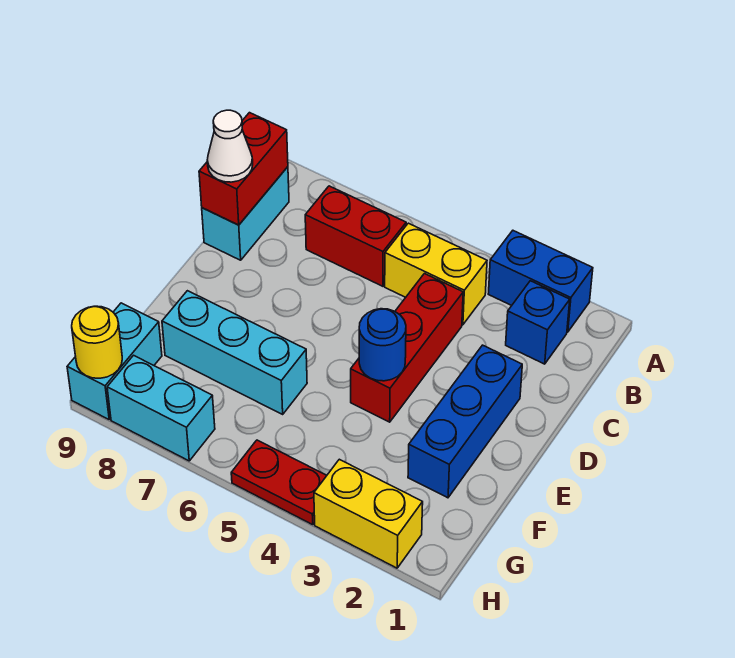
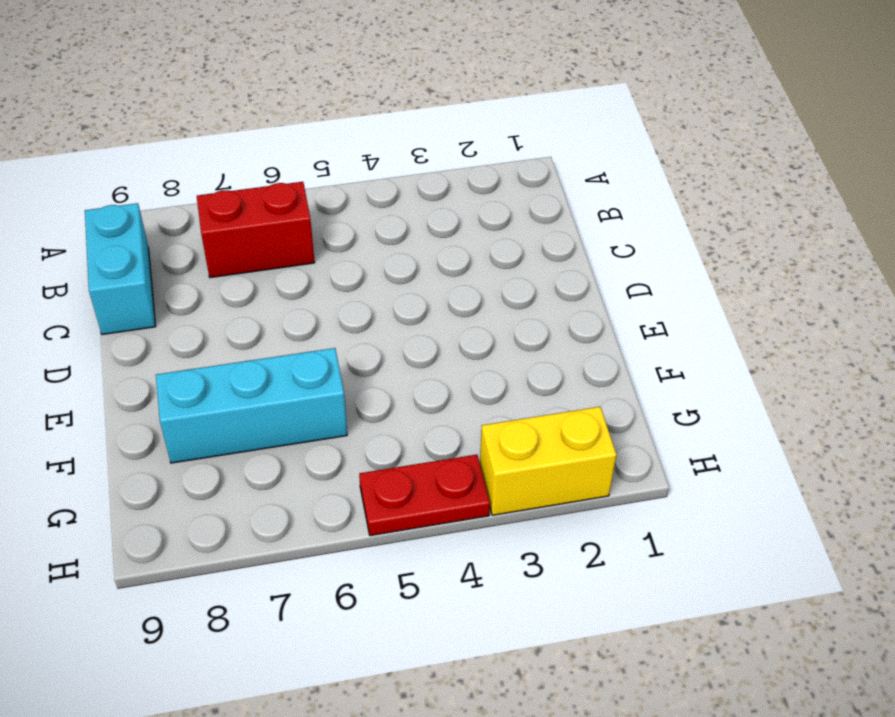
none -> blue brick A2:A3 level 1
none -> blue brick B2 level 1
none -> yellow brick B4:B5 level 1

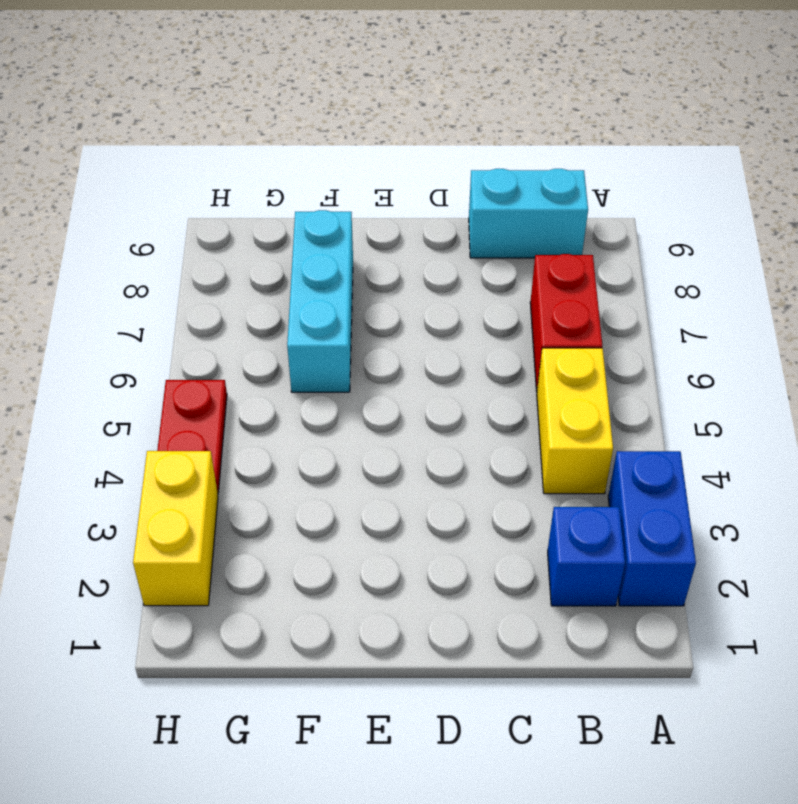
none -> red brick C4:E4 level 1
none -> blue brick D2:F2 level 1
none -> cyan brick G9:H9 level 1

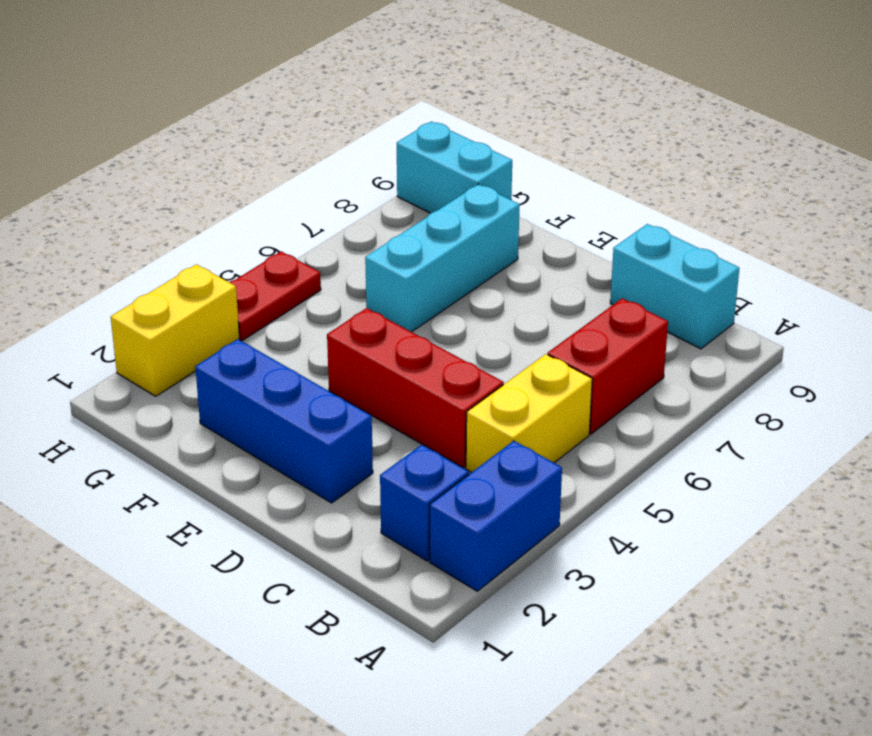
none -> cyan brick H7:H8 level 1
none -> red brick B9:C9 level 2
none -> blue round brick E4 level 2

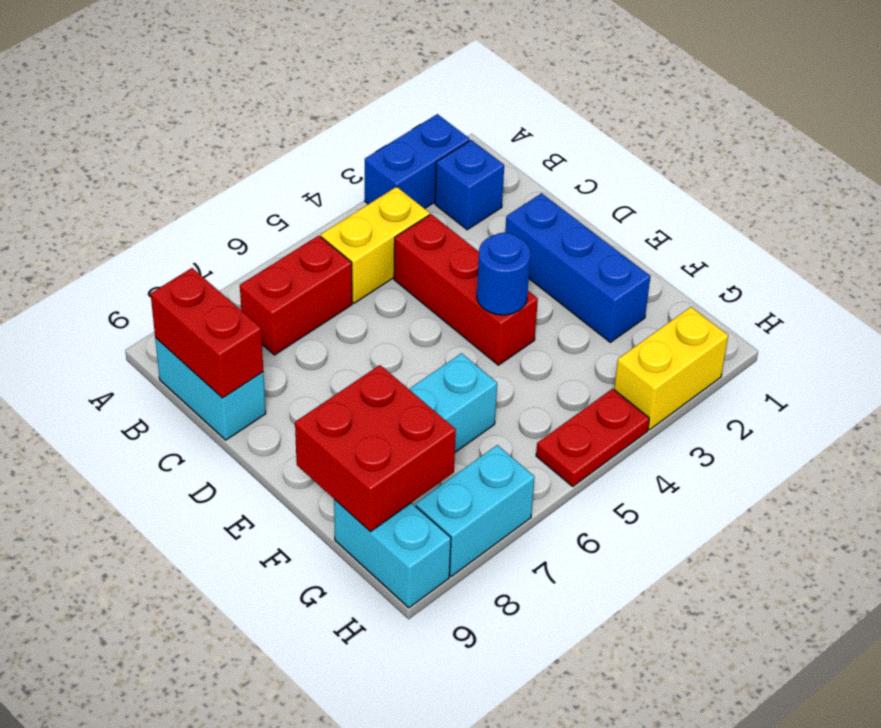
red brick F8:G9 level 2 -> none
none -> yellow round brick H9 level 2
none -> white cone C9 level 3

